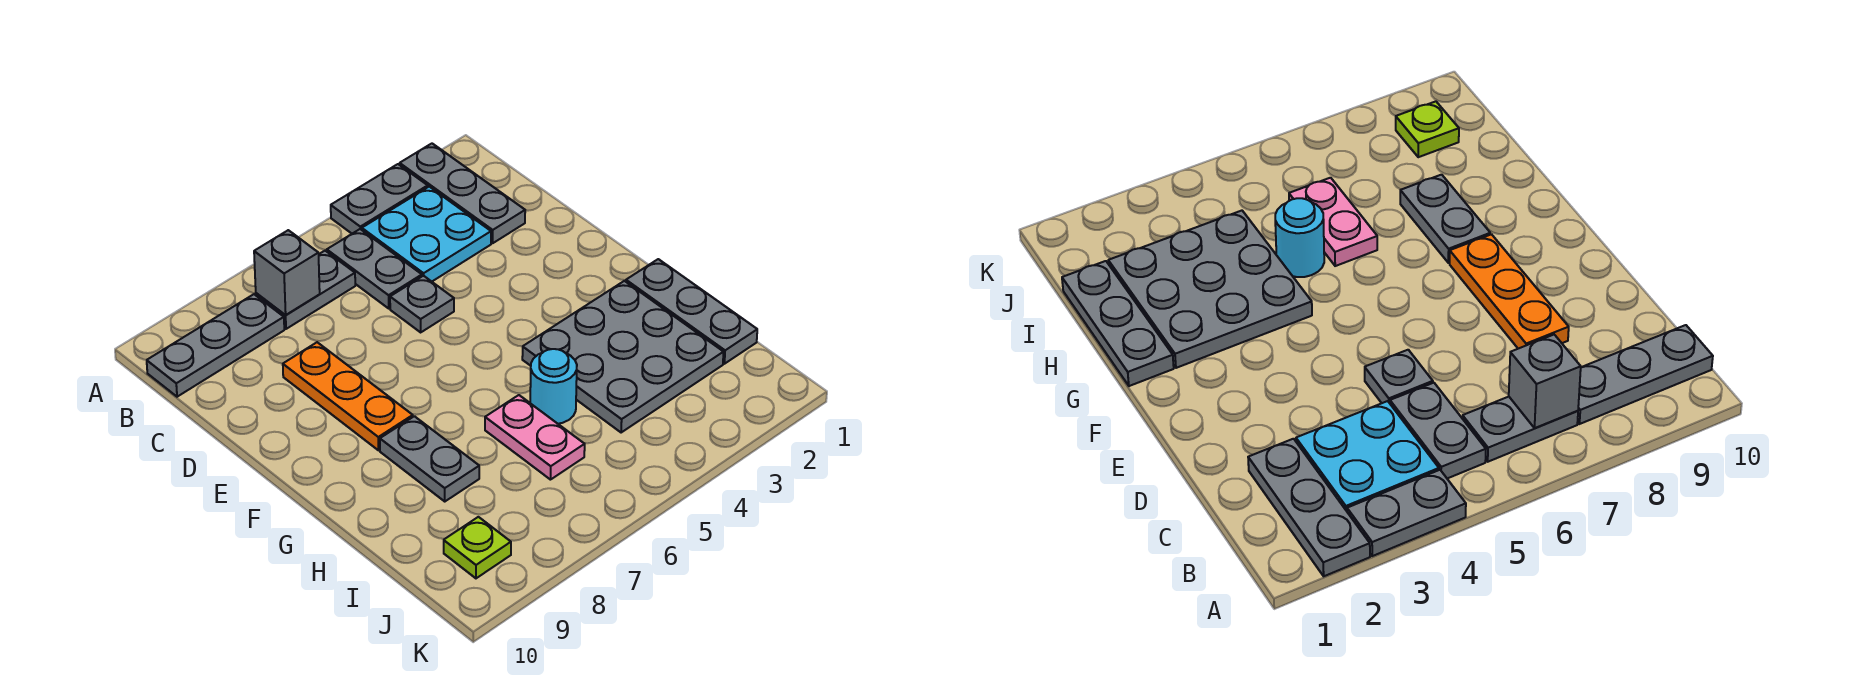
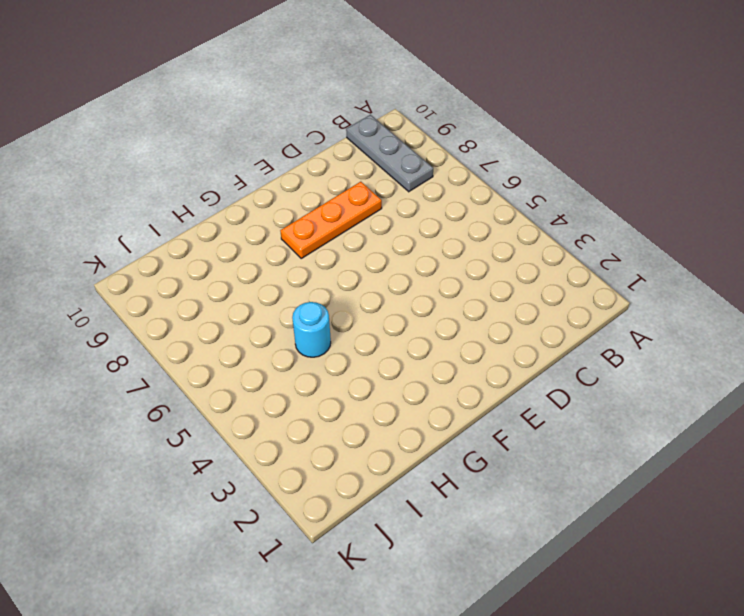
none -> grey plate A2:C2 level 1
none -> grey plate A3:A4 level 1
none -> cyan plate B3:C4 level 1

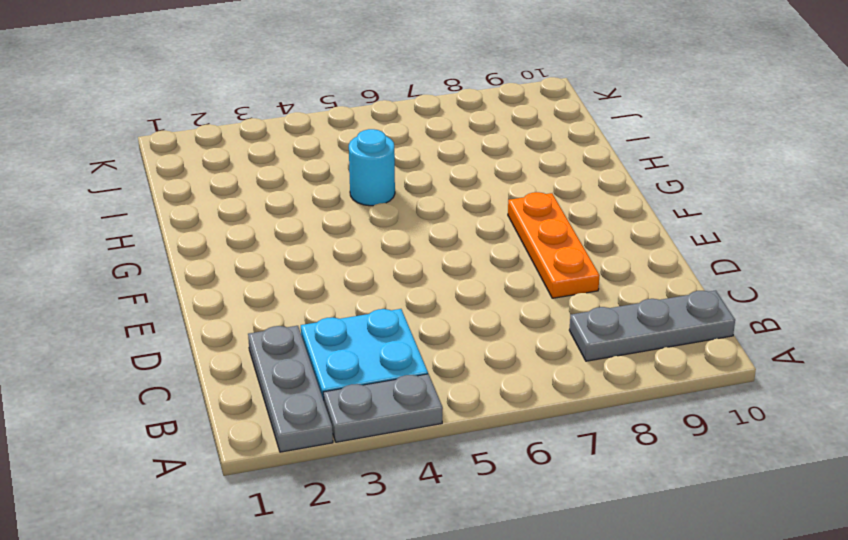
none -> grey plate B5:C5 level 1
none -> grey plate B6:B7 level 1
none -> grey plate D5 level 1

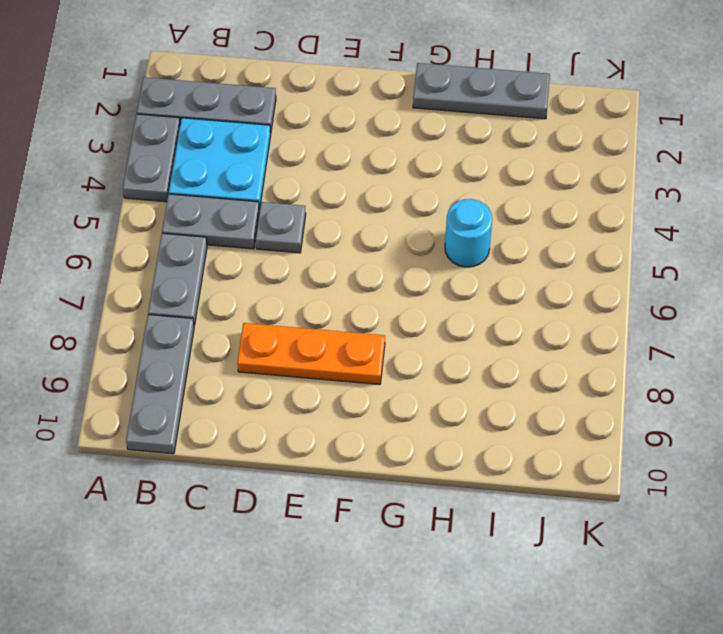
none -> grey plate G2:I4 level 1
none -> grey plate G8:H8 level 1
none -> pink plate H6:I6 level 1

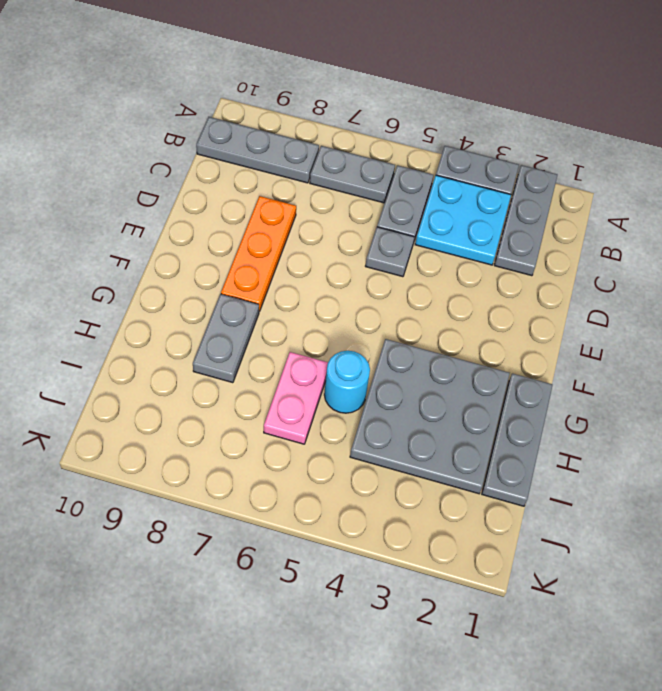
none -> lime plate J9 level 1
none -> grey brick B7 level 2

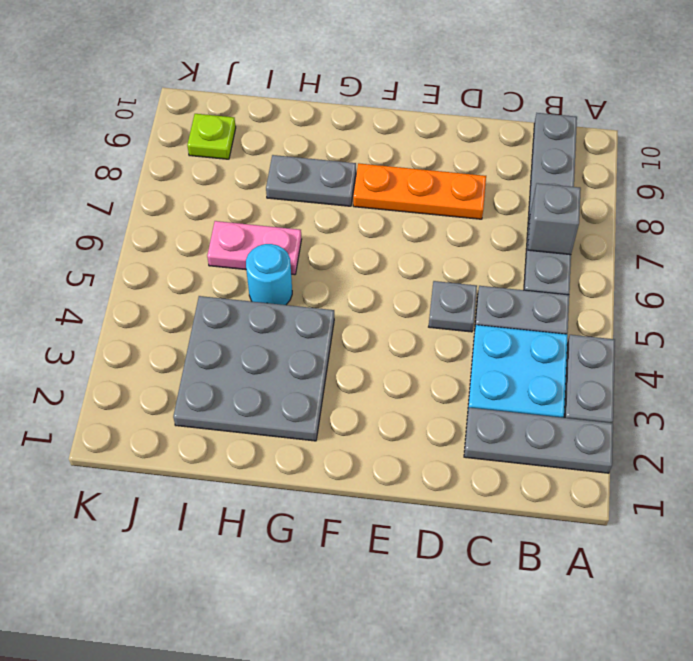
none -> grey plate G1:I1 level 1

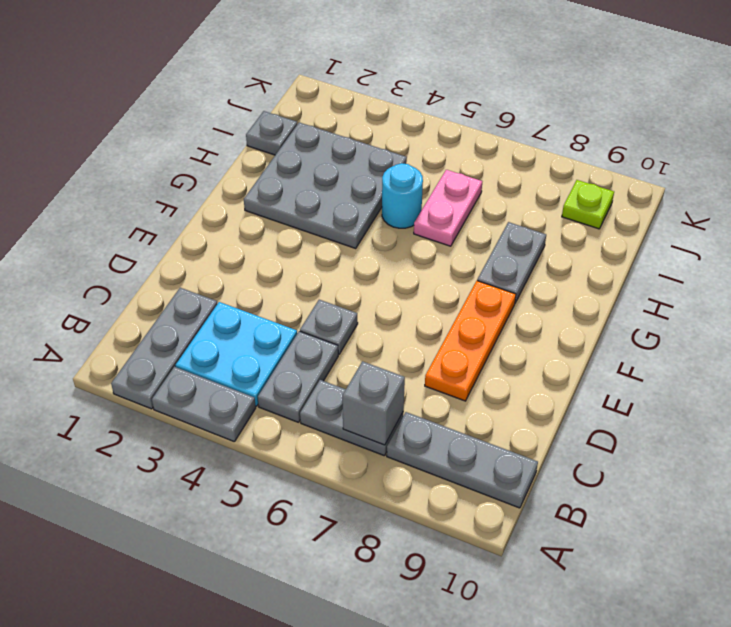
grey plate I1 level 1 -> grey plate G1:I1 level 1

